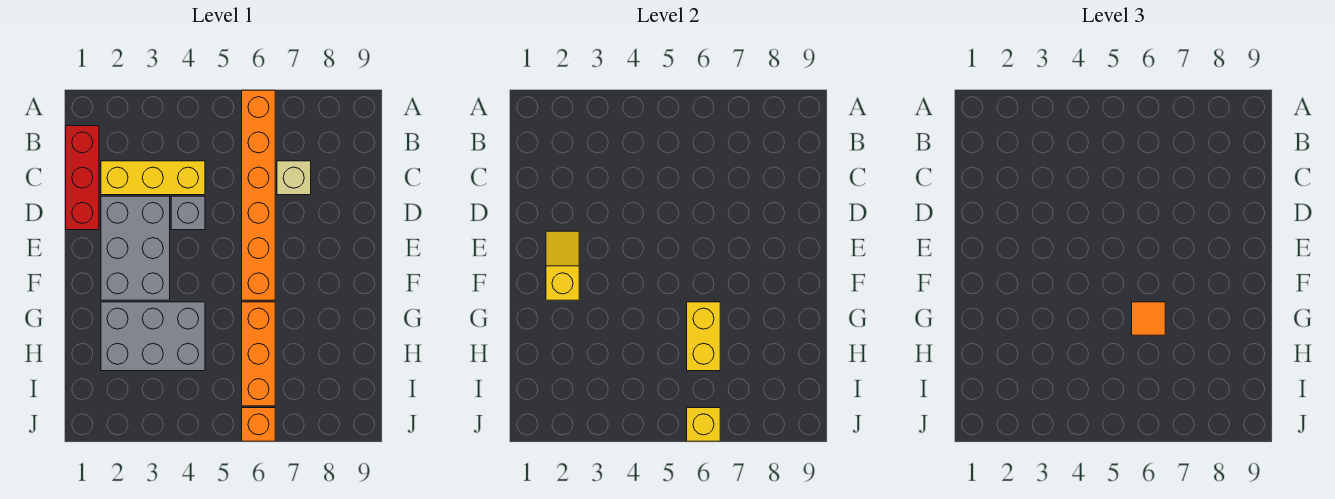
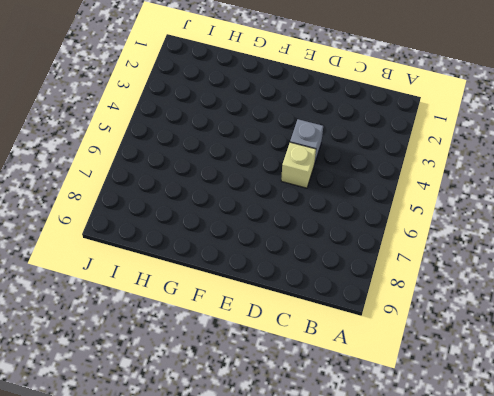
tan brick D5 level 1 -> tan brick C7 level 1
none -> orange brick A6:F6 level 1
none -> red brick B1:D1 level 1
none -> yellow brick C2:C4 level 1

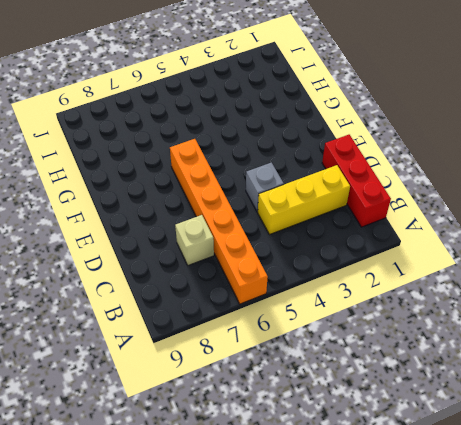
none -> grey brick D2:F3 level 1
none -> grey brick G2:H4 level 1
none -> orange brick G6:I6 level 1

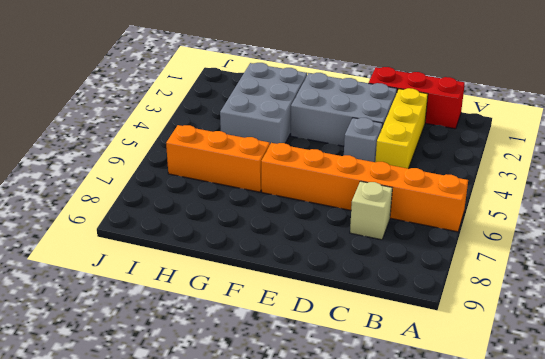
none -> orange brick J6 level 1
none -> yellow slope E2:F2 level 2 top F
none -> yellow brick G6:H6 level 2

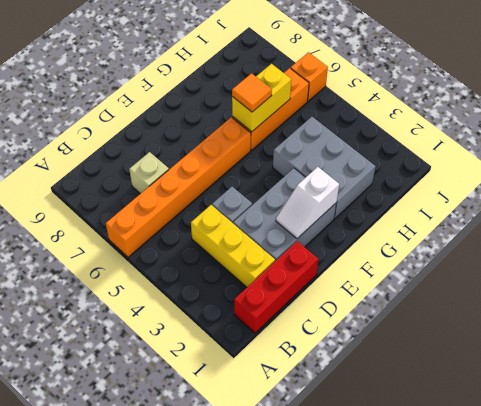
white slope E2:F2 level 2 top F -> yellow slope E2:F2 level 2 top F
none -> yellow brick J6 level 2

